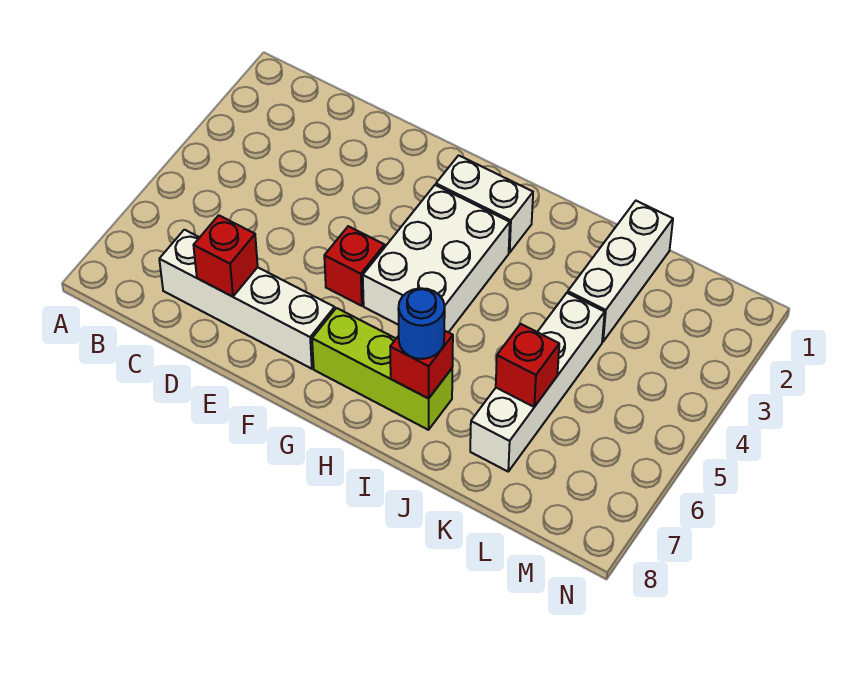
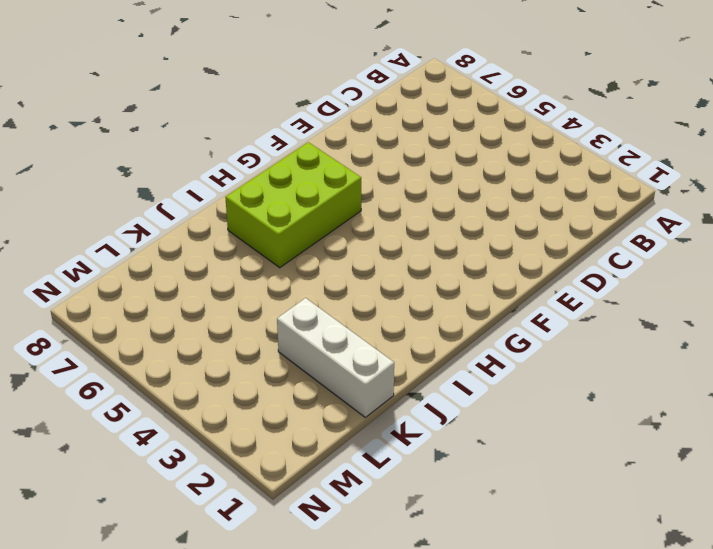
lime brick G6:I7 level 1 -> lime brick G7:I7 level 1
none -> white brick C7:F7 level 1
none -> red brick F5 level 1

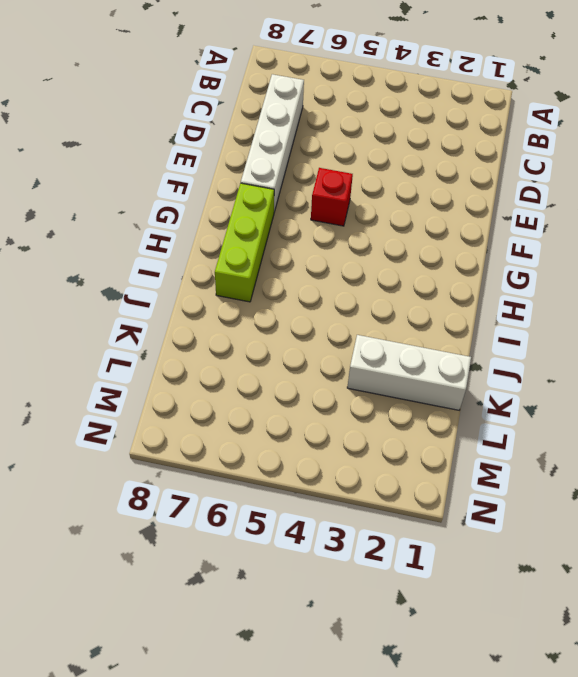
none -> white brick G2:H2 level 1
none -> white brick G3:H5 level 1

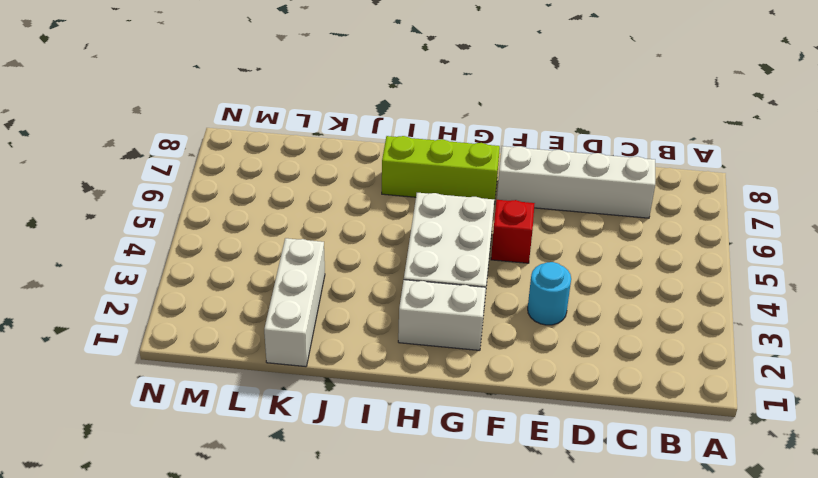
cyan round brick E3 level 1 -> none
none -> white brick K4:K7 level 1
none -> red brick D7 level 2

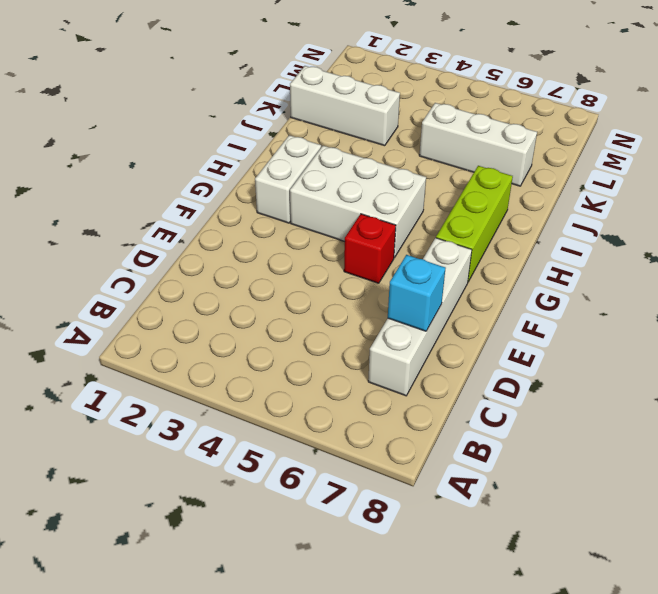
cyan brick D7 level 2 -> red brick D7 level 2
white brick K5:K7 level 1 -> white brick K4:K7 level 1
none -> red brick I7 level 2
none -> red brick K6 level 2

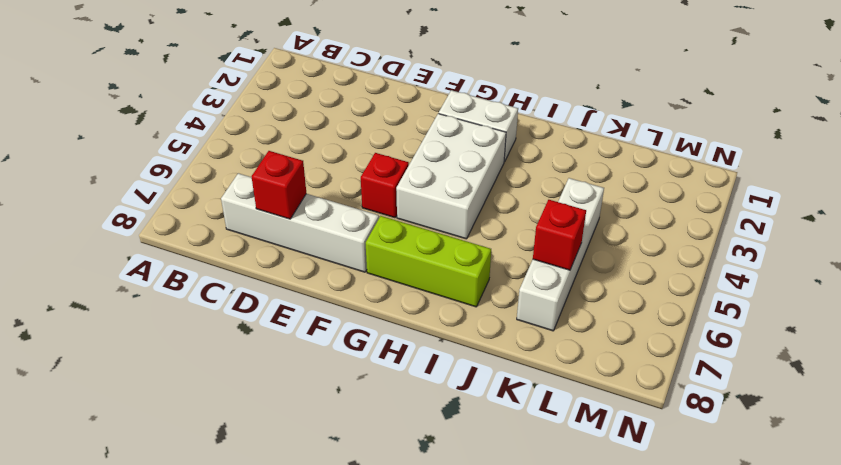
none -> white brick K1:K3 level 1
none -> red brick I7 level 2

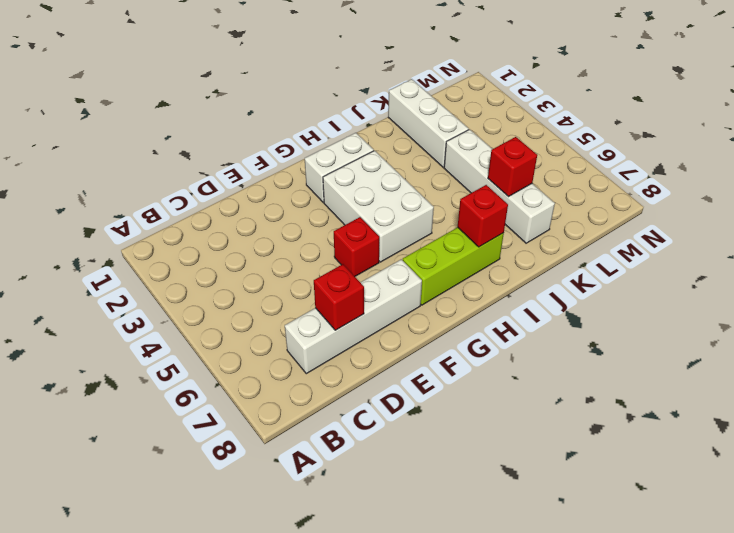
none -> blue round brick I7 level 3

